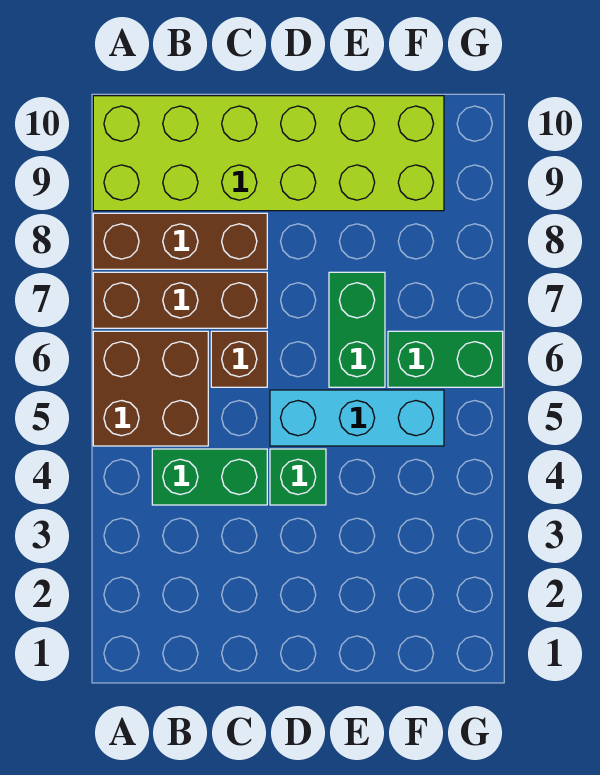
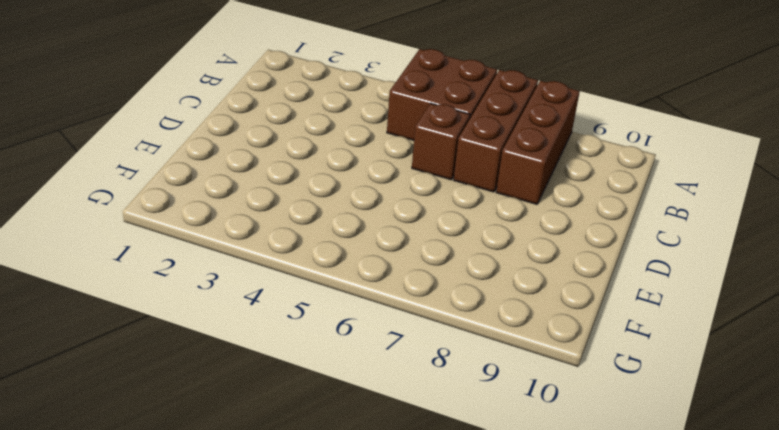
none -> lime brick A9:F10 level 1
none -> green brick B4:C4 level 1

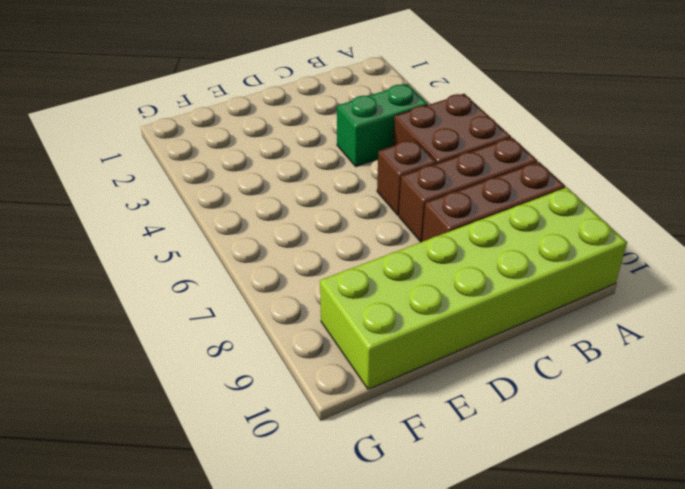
none -> green brick D4 level 1
none -> cyan brick D5:F5 level 1

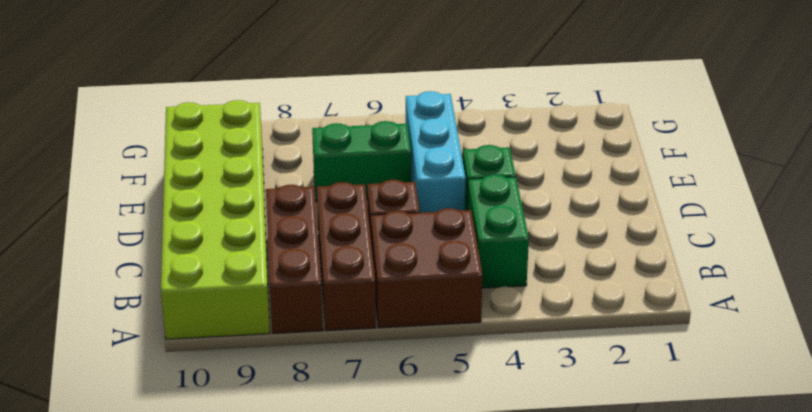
none -> green brick F6:G6 level 1

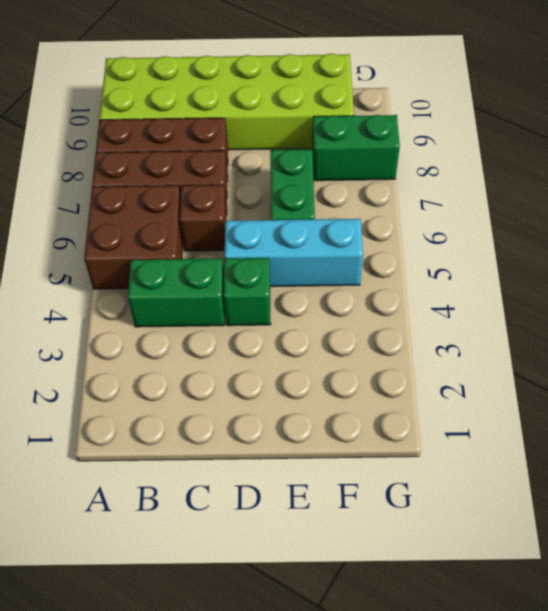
green brick F8:G8 level 1 -> green brick F6:G6 level 1

